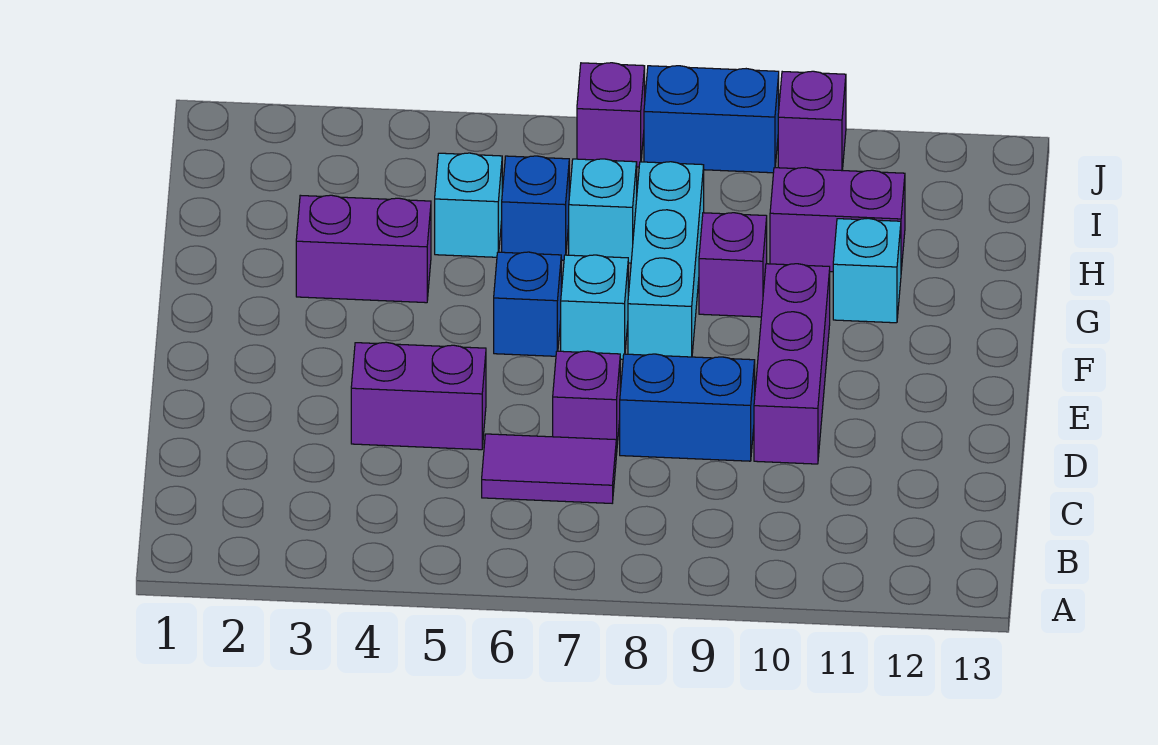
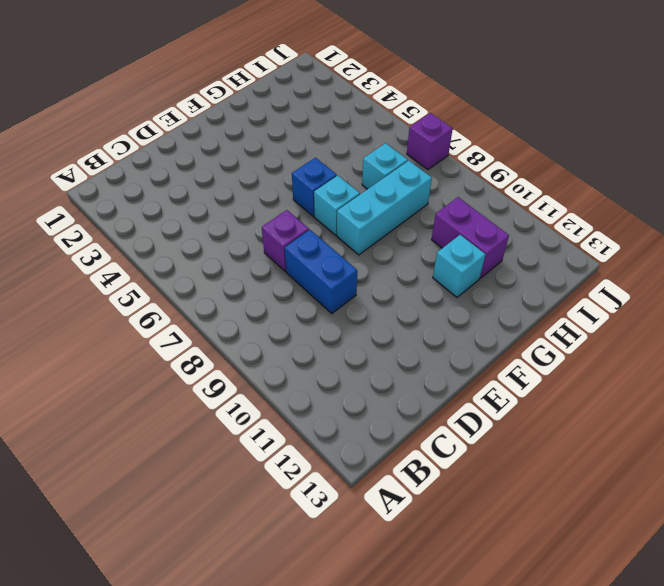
none -> purple tile C6:C7 level 1
none -> purple brick D4:D5 level 1
none -> purple brick D10:F10 level 1

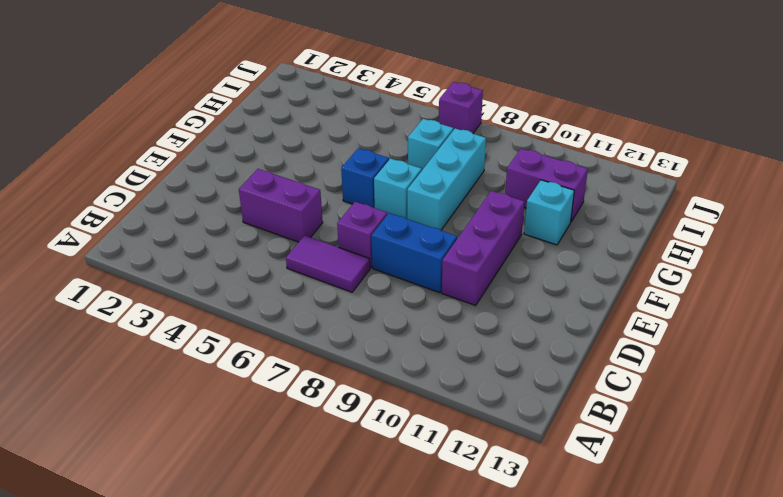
none -> purple brick G3:G4 level 1
none -> purple brick G9 level 1
none -> cyan brick H5 level 1

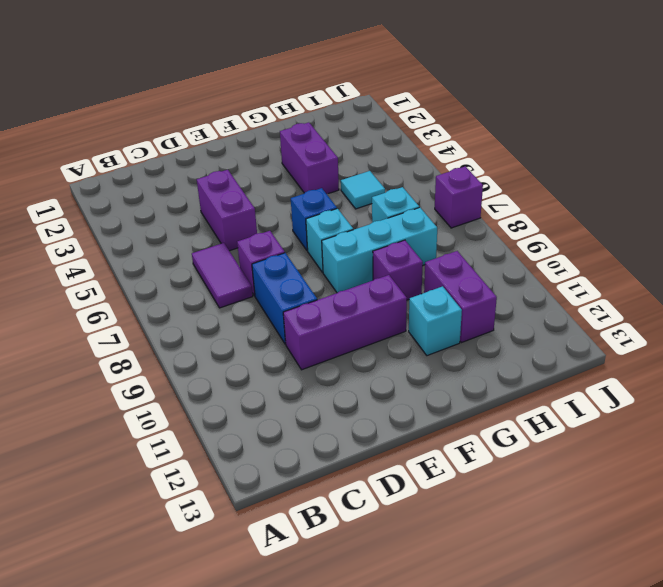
cyan tile H5 level 1 -> cyan brick H5 level 1
none -> blue brick H6 level 1
none -> blue brick J8:J9 level 1
none -> purple brick J10 level 1

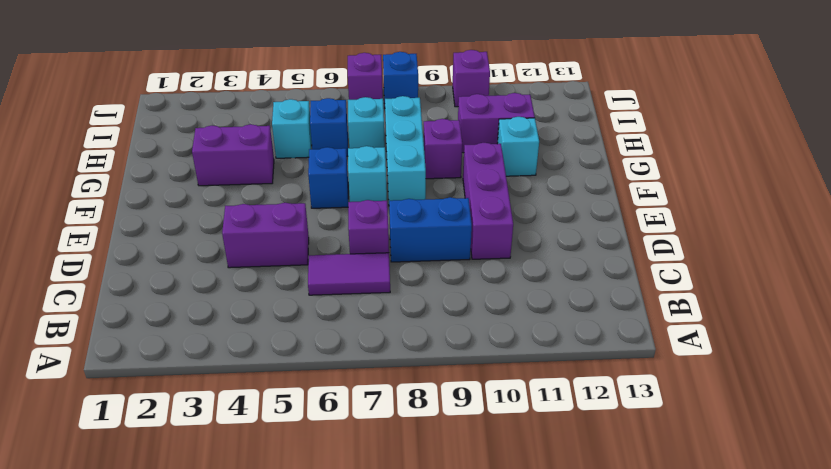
blue brick J8 level 1 -> blue brick J8:J9 level 1

